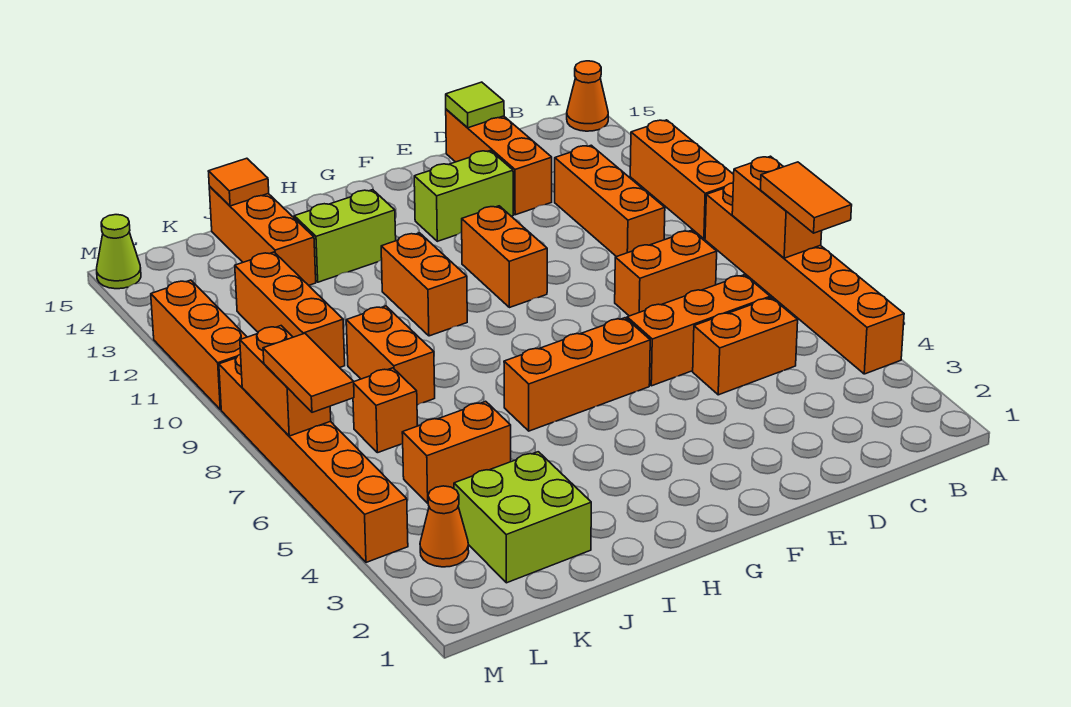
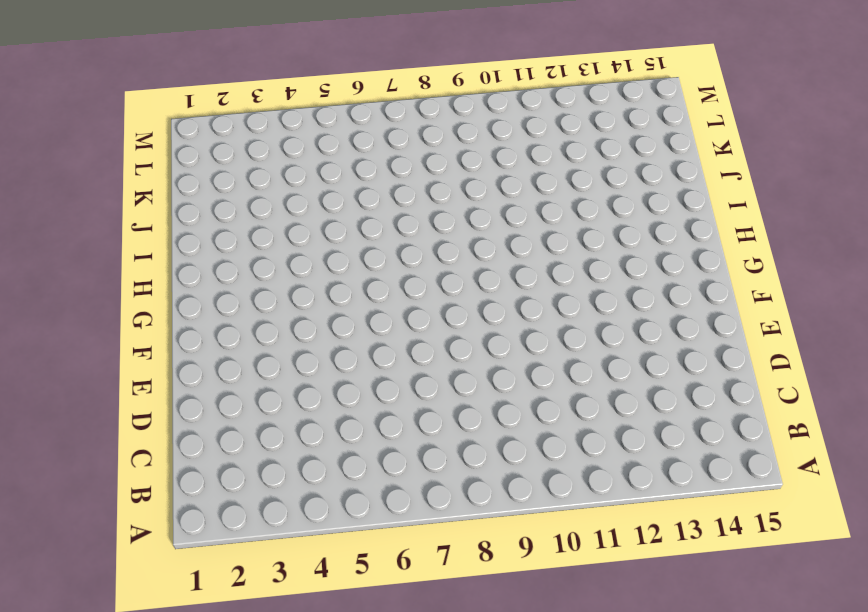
none -> orange brick A4:A9 level 1
none -> orange brick A10:A12 level 1
none -> orange cone A15 level 1

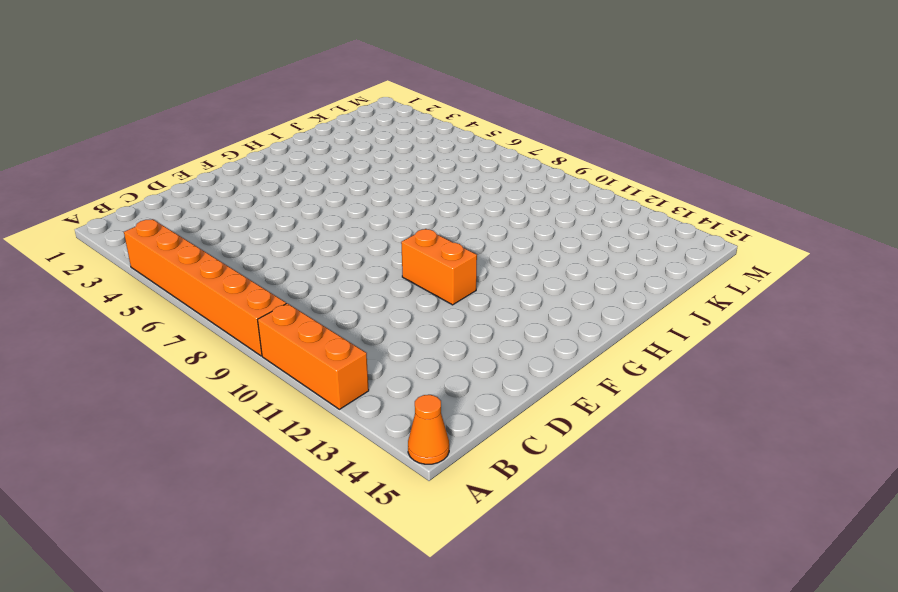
none -> orange brick C5:D5 level 1
none -> orange brick C6:E6 level 1
none -> orange brick C8:D8 level 1

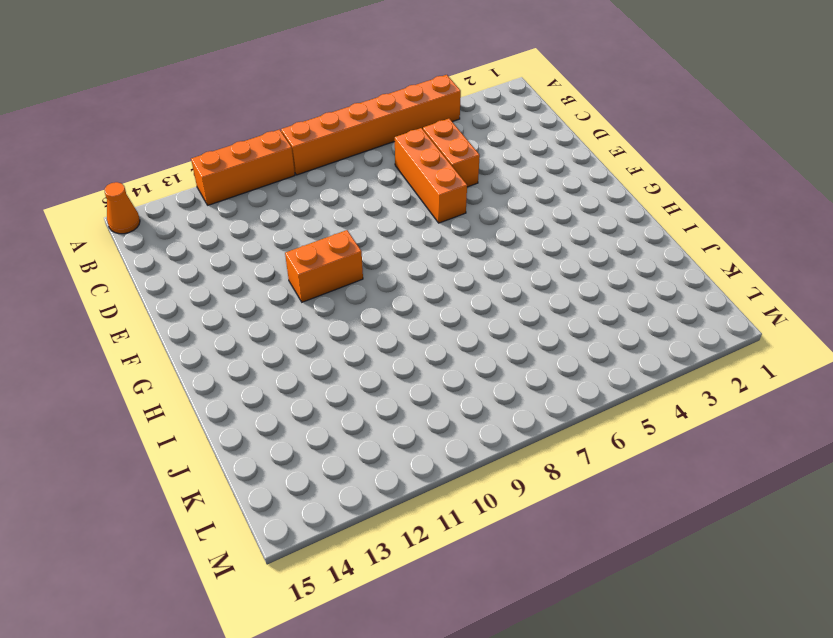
none -> orange brick C8:D8 level 1
none -> orange brick C10:C12 level 1
none -> orange brick D13:D15 level 1

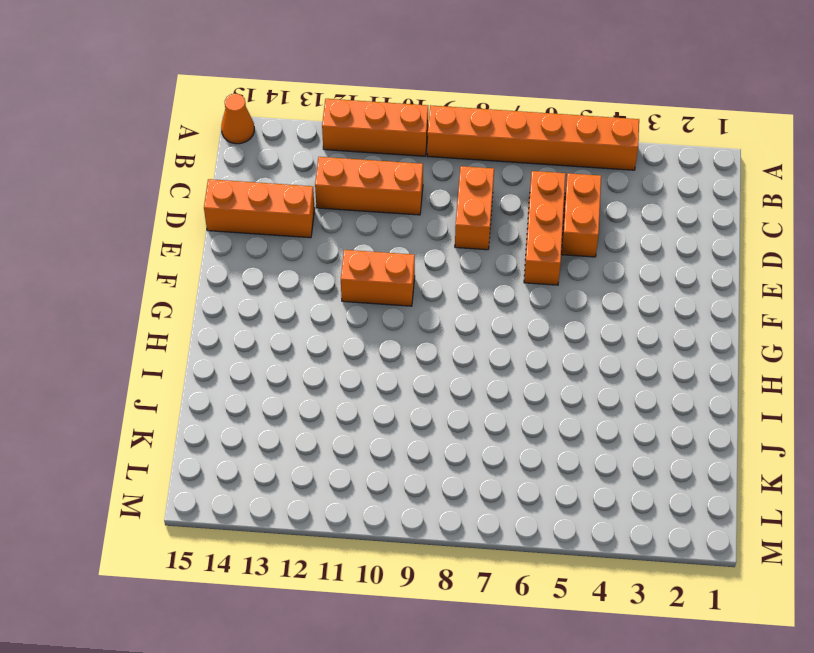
none -> lime brick E13:F13 level 1
none -> orange brick F6:H6 level 1
none -> orange brick H10:H11 level 1

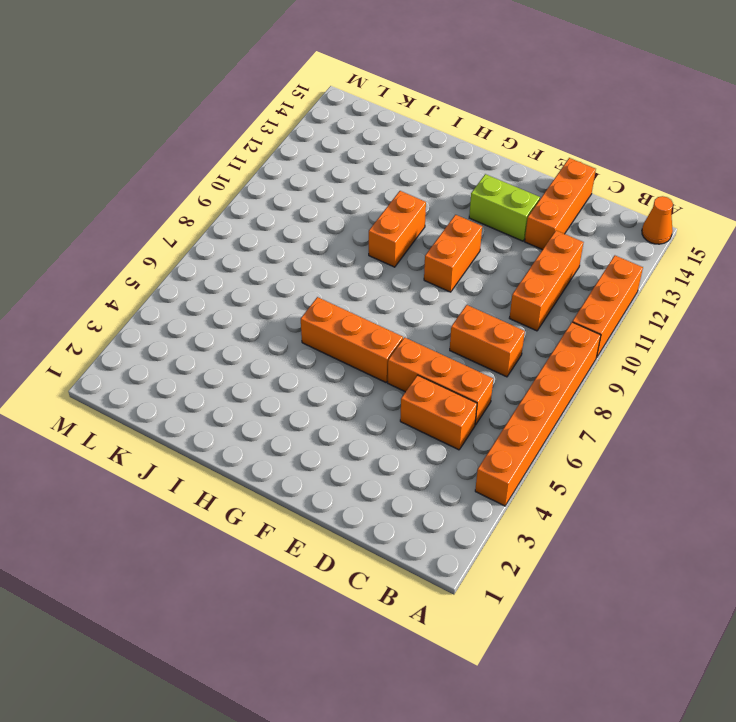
none -> lime brick H13:I13 level 1
none -> lime brick J2:K3 level 1
none -> orange brick J5:K5 level 1

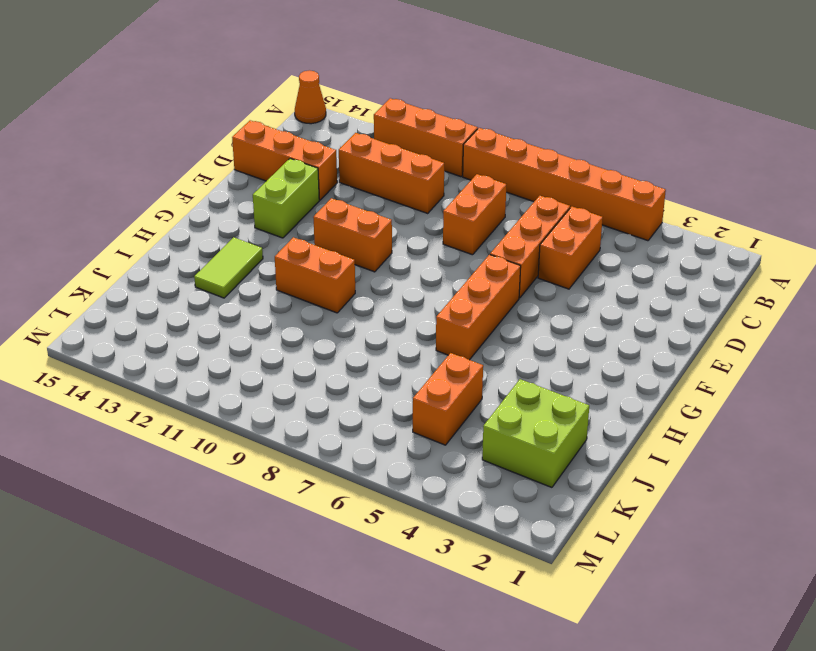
lime tile H13:I13 level 1 -> lime brick H13:I13 level 1
none -> orange brick J8:J9 level 1
none -> orange brick J13:J15 level 1
none -> orange brick K7 level 1

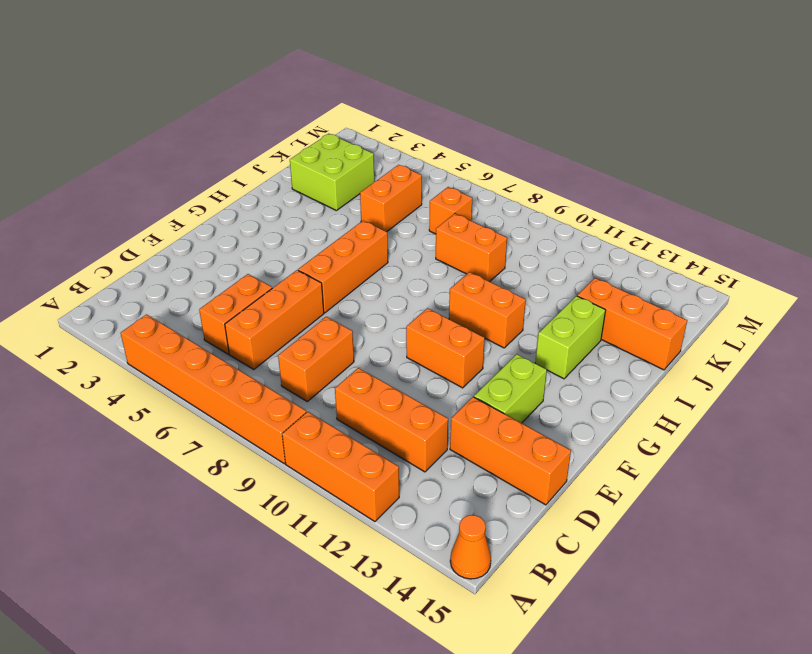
none -> orange brick K10:K12 level 1
none -> orange cone L3 level 1
none -> orange brick M4:M9 level 1

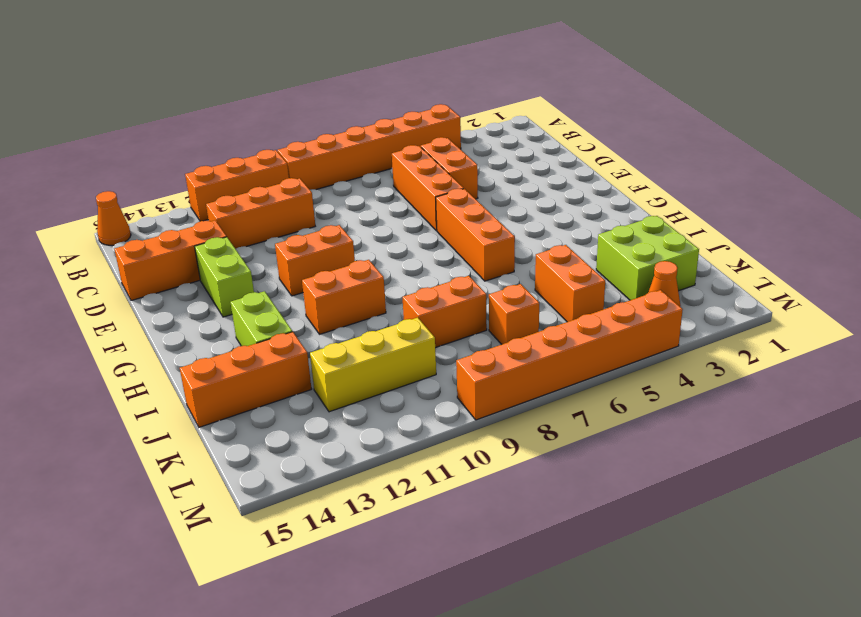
yellow brick K10:K12 level 1 -> orange brick K10:K12 level 1
none -> orange brick C8:D8 level 1
none -> orange brick M10:M12 level 1
none -> lime cone M15 level 1

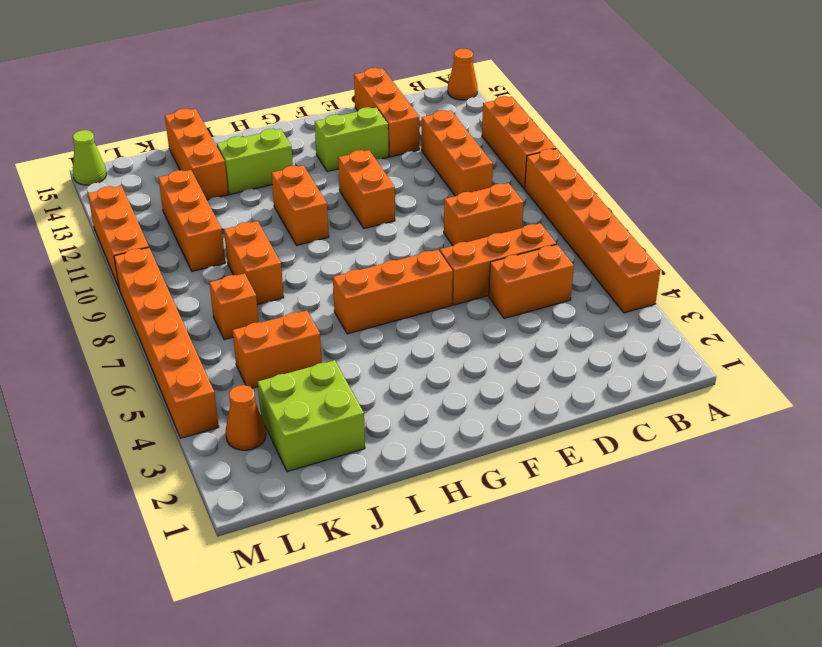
none -> orange brick A7:A8 level 2
none -> lime tile D15 level 2
none -> orange tile J15 level 2

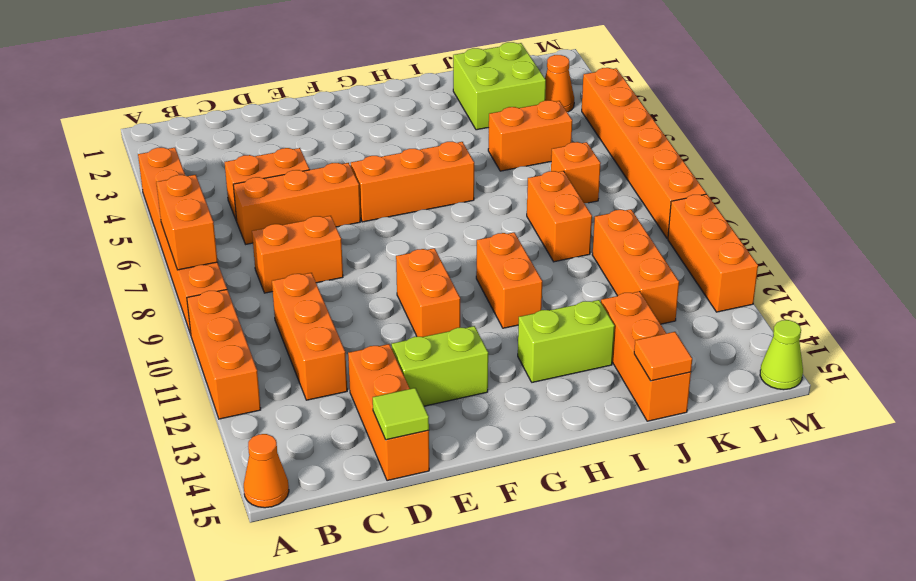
none -> orange brick M7:M8 level 2
none -> orange tile A6:A7 level 3
none -> orange tile M6:M7 level 3

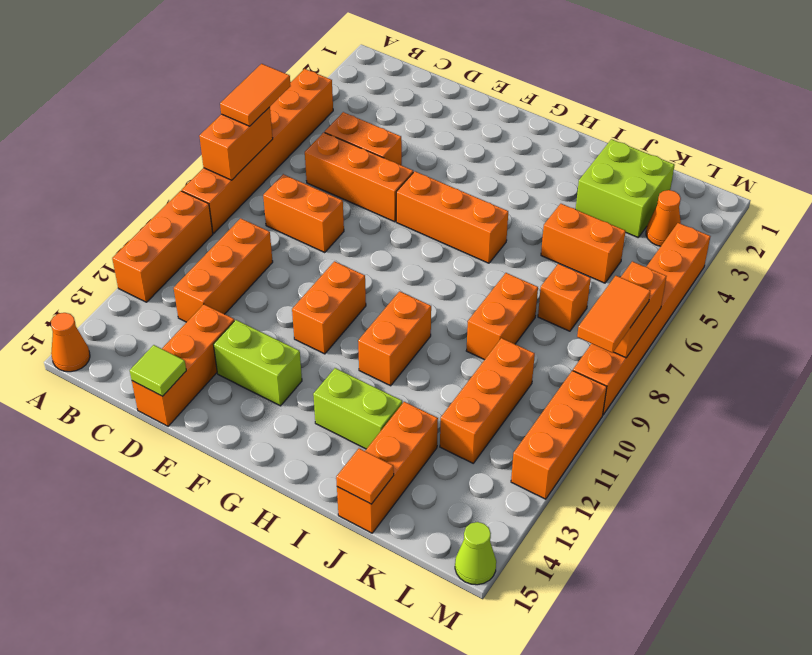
orange tile M8:M9 level 3 -> orange tile M6:M7 level 3

